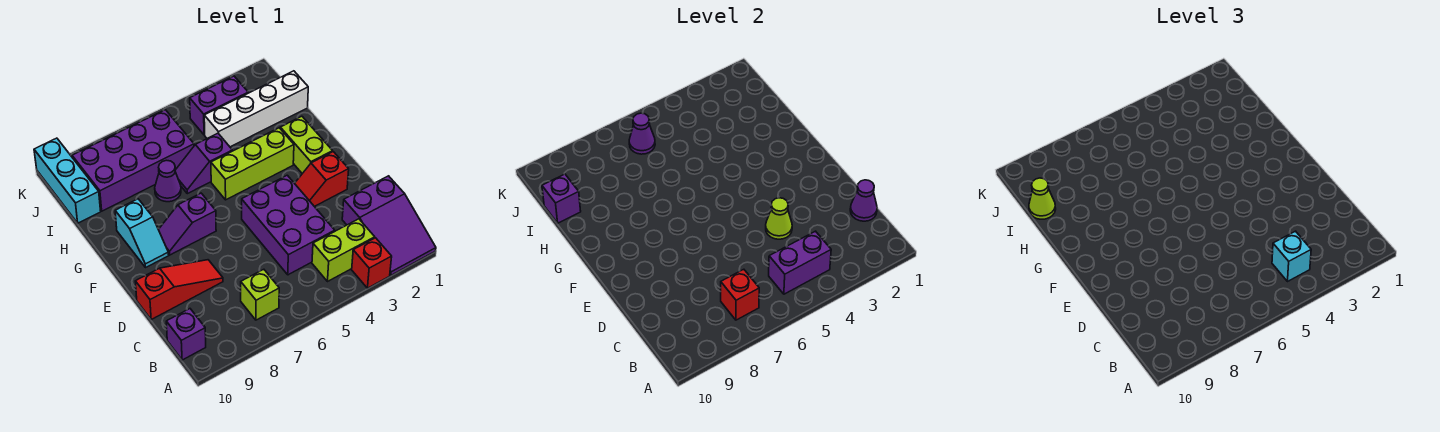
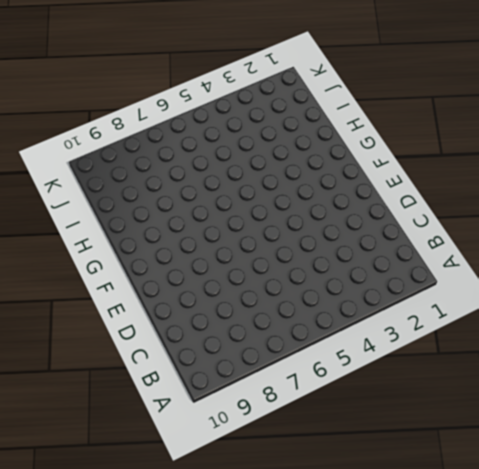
none -> purple slope A1:C2 level 1 top C
none -> red brick A3 level 1
none -> lime brick B3:B4 level 1

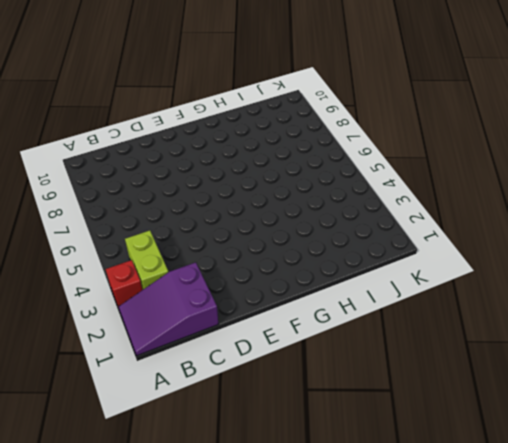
none -> lime brick B7 level 1
none -> purple brick B10 level 1
none -> purple brick C4:E5 level 1

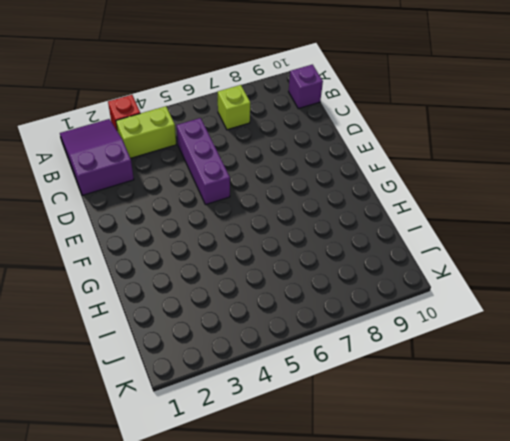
purple brick C5:E5 level 1 -> purple brick C4:E5 level 1
none -> red slope D8:D10 level 1 top 10
none -> red slope E2:E3 level 1 top 2
none -> lime brick F2:G2 level 1

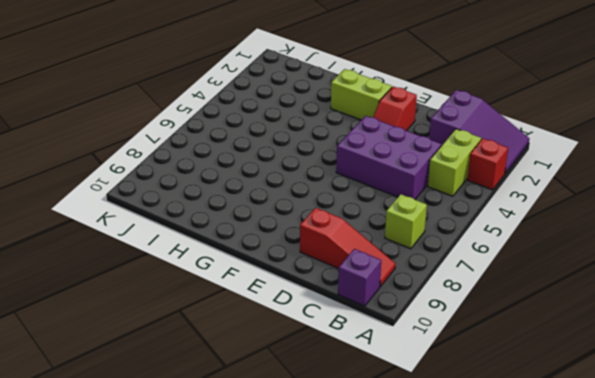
red slope B9:D9 level 1 top D -> red slope D8:D10 level 1 top 10
none -> purple slope F7:F8 level 1 top 7
none -> cyan slope F9:G9 level 1 top G
none -> lime brick G3:G5 level 1

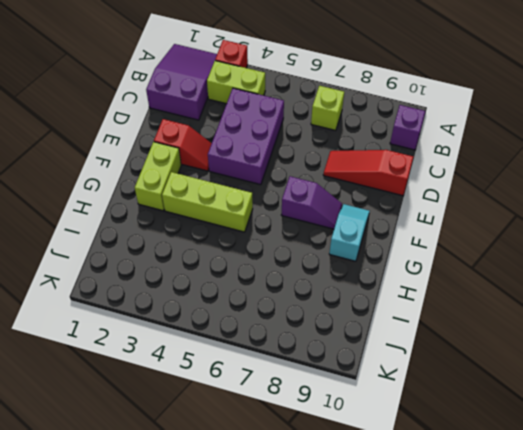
none -> purple slope H5:H6 level 1 top 5
none -> purple cone H7 level 1
none -> white brick I1:I4 level 1

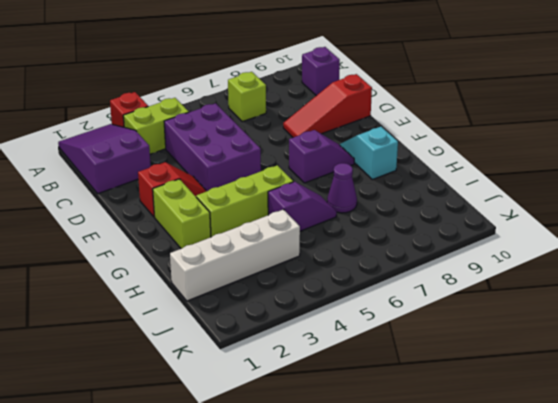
none -> purple brick I6:J9 level 1
none -> cyan brick I10:K10 level 1
none -> purple brick J3:J4 level 1

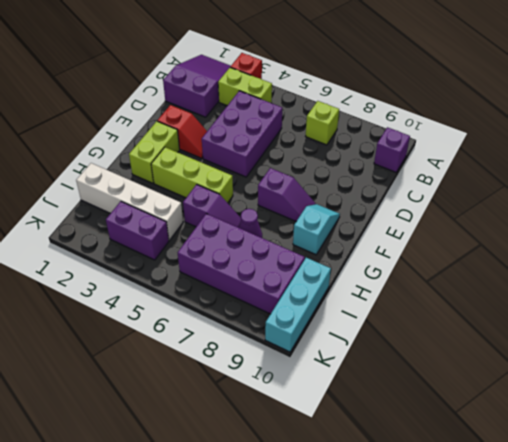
none -> red slope D8:D10 level 1 top 10
none -> purple brick B4:B5 level 2
none -> red brick B7 level 2

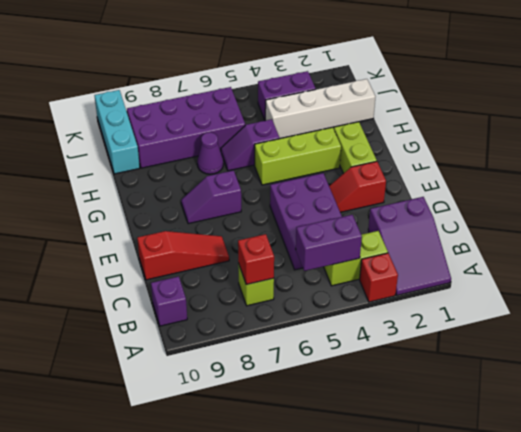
none -> cyan slope F9:G9 level 1 top G
none -> purple cone C1 level 2
none -> lime cone D4 level 2

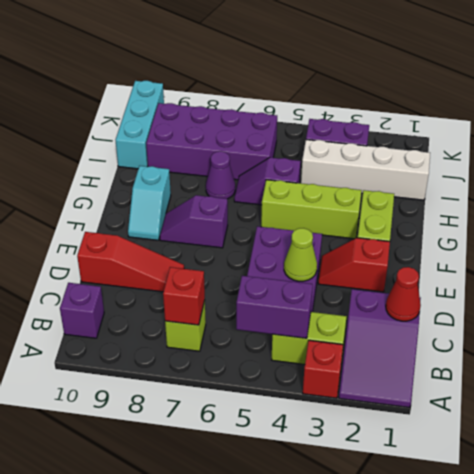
red cone C1 level 2 -> purple cone C1 level 2
none -> purple brick I10 level 2
none -> purple cone J6 level 2
none -> cyan brick B4 level 3

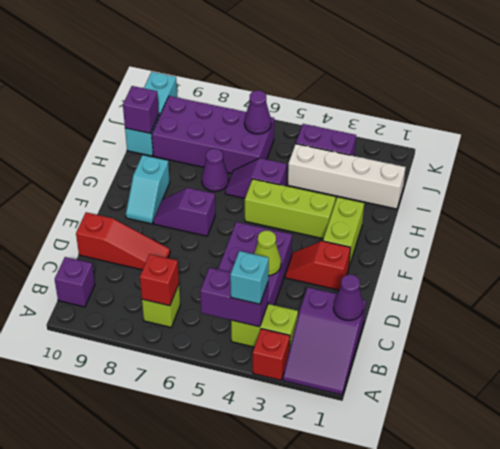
none -> lime cone I10 level 3

